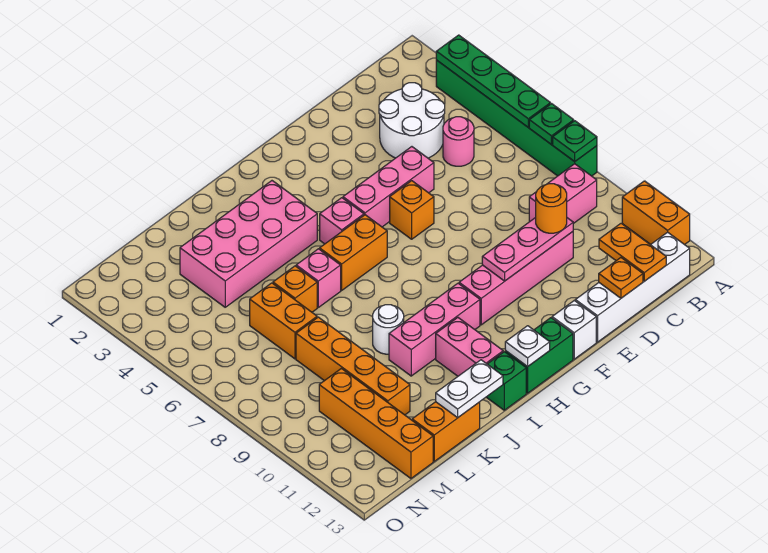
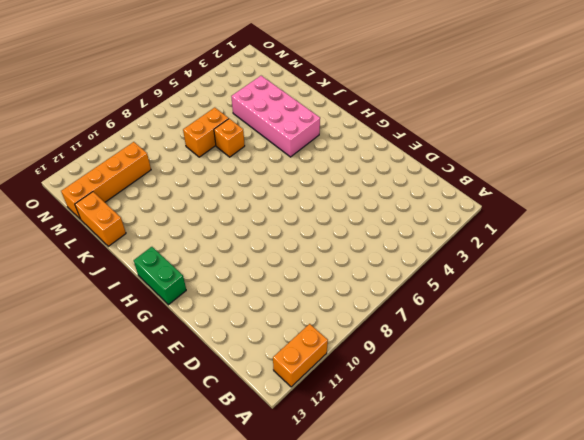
none -> green brick A3:A8 level 1
none -> pink brick B9:C9 level 1
none -> white brick B13:E13 level 1
none -> white round brick C3:D4 level 1

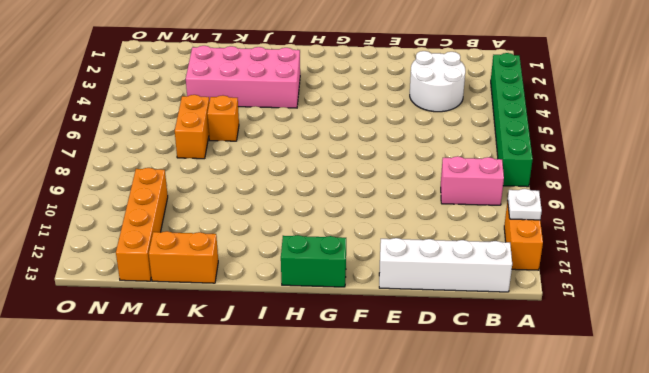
white plate A11 level 2 -> white plate H13 level 2
none -> pink round brick C5 level 1
none -> pink brick D10:G10 level 1
none -> pink brick E5:G5 level 1
none -> orange brick F6 level 1

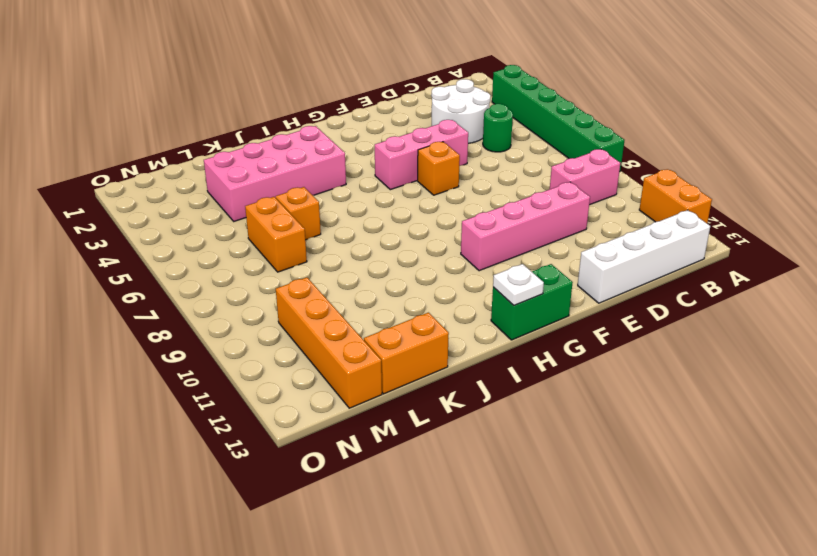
green round brick C5 level 1 -> pink round brick C5 level 1
none -> white brick F13 level 1
none -> pink brick H5 level 1
none -> orange brick H6:I6 level 1
none -> pink brick H10:J10 level 1

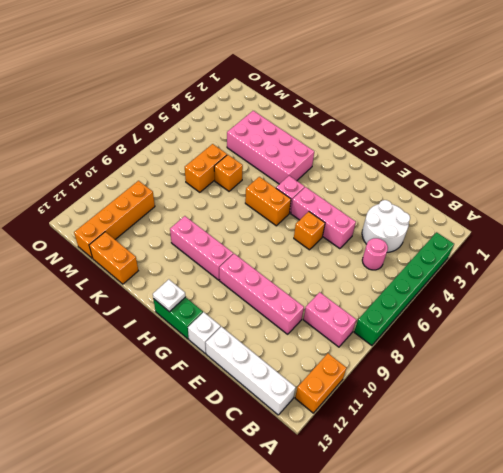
none -> pink brick I11:I12 level 1
none -> green brick I13 level 1
none -> pink brick J6 level 1
none -> white round brick J9 level 1

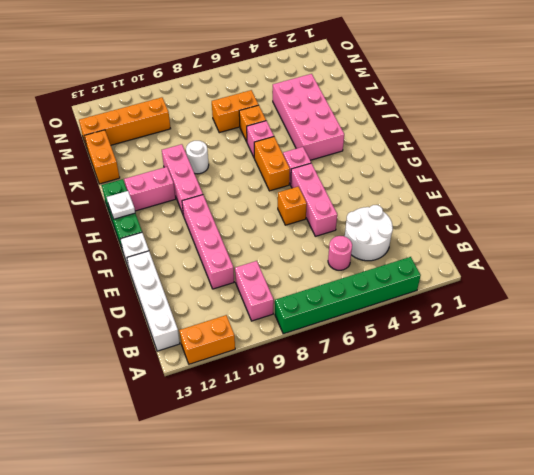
none -> orange brick L8:L11 level 1
none -> green plate A3:A6 level 2
none -> green plate A7 level 2
none -> green plate A8 level 2

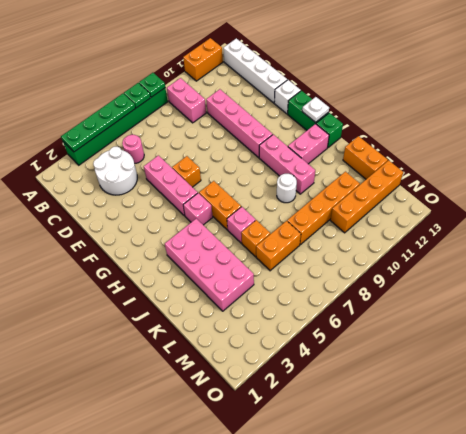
none -> orange plate C12:C13 level 2
none -> pink plate D10:F10 level 2
none -> orange plate D13 level 2
none -> white plate J13:K13 level 2

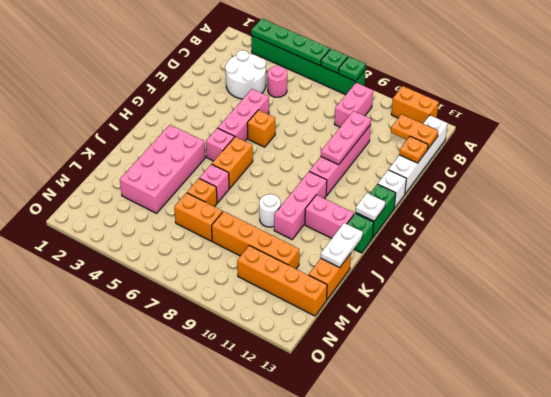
none -> orange round brick D10 level 3

